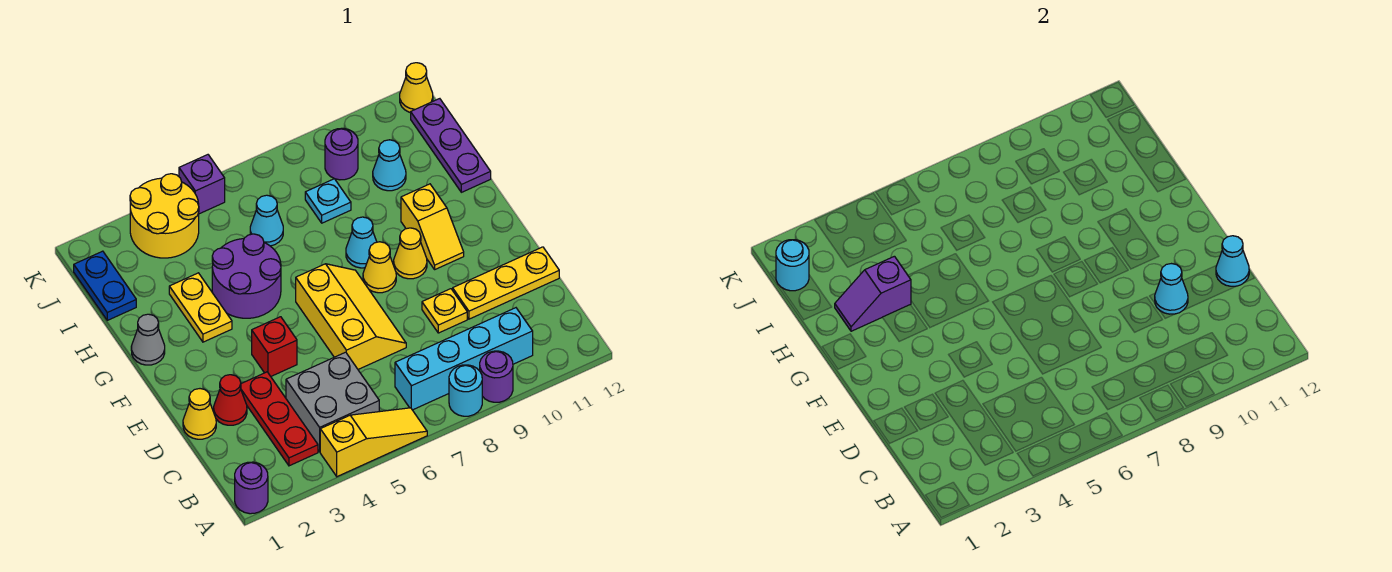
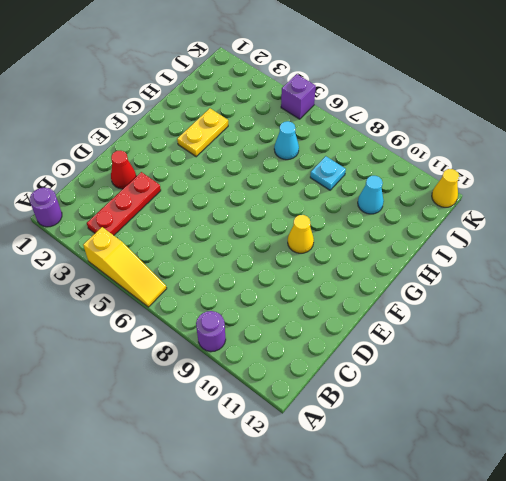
none -> cyan round brick A8 level 1
none -> grey brick B4:C5 level 1
none -> cyan brick B7:B10 level 1
none -> yellow cone D1 level 1

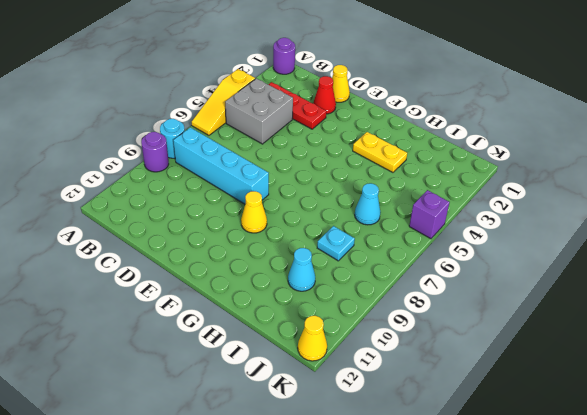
cyan brick B8:E8 level 1 -> cyan brick B7:B10 level 1
none -> yellow slope D6:F7 level 1 top 6
none -> yellow plate D9 level 1
none -> yellow plate D10:D12 level 1
none -> red brick E4 level 1

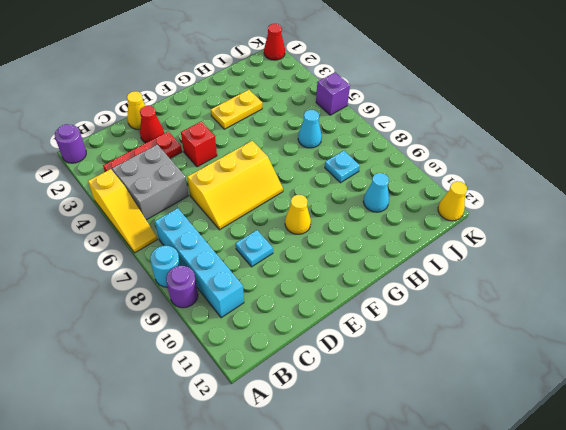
cyan plate D9 level 1 -> yellow plate D9 level 1
red cone K1 level 1 -> none
none -> yellow plate D10:D12 level 1
none -> yellow cone F8 level 1
none -> yellow slope F10:G10 level 1 top G
none -> grey cone G1 level 1

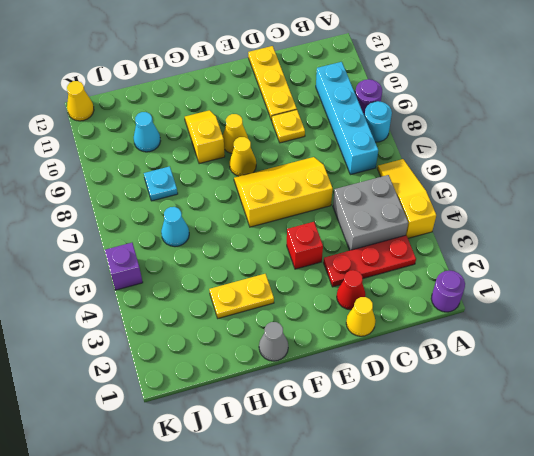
yellow slope G9:G10 level 1 top 9 -> yellow slope F10:G10 level 1 top G
none -> purple round brick G4:H5 level 1
none -> cyan cone G8 level 1
none -> purple plate H12:J12 level 1
none -> blue plate I1:J1 level 1

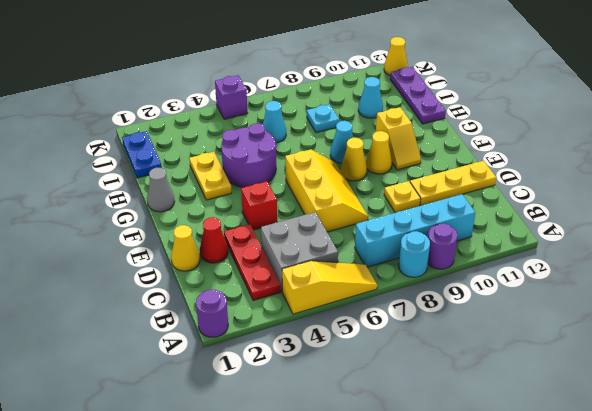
none -> yellow round brick J3:K4 level 1
none -> purple round brick J9 level 1
none -> cyan cone D10 level 2
none -> cyan cone D12 level 2

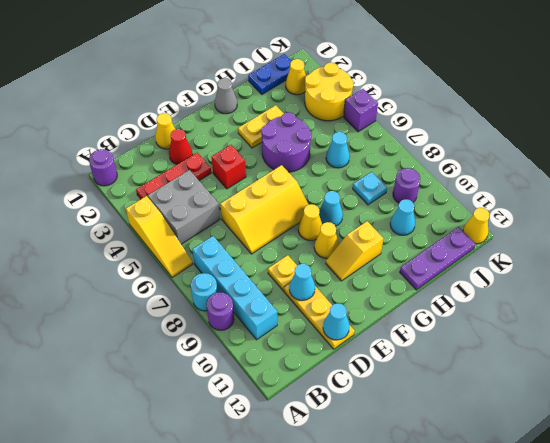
yellow cone J2 level 1 -> none
none -> purple slope H2:H3 level 2 top 3
none -> cyan round brick J1 level 2

